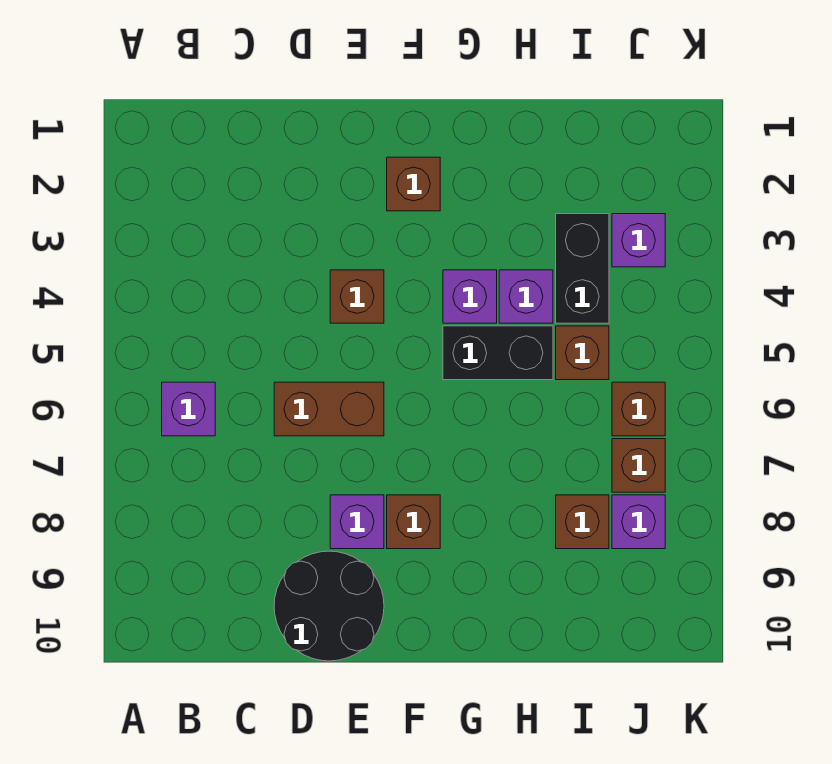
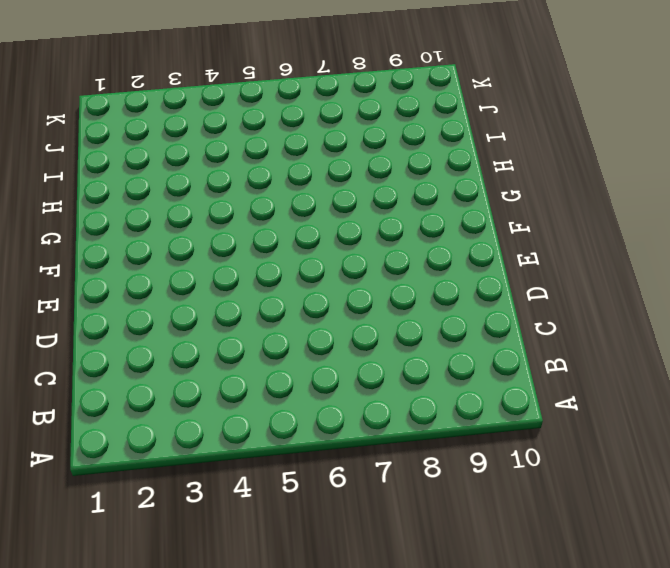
none -> purple brick B6 level 1
none -> brown brick D6:E6 level 1
none -> black round brick D9:E10 level 1

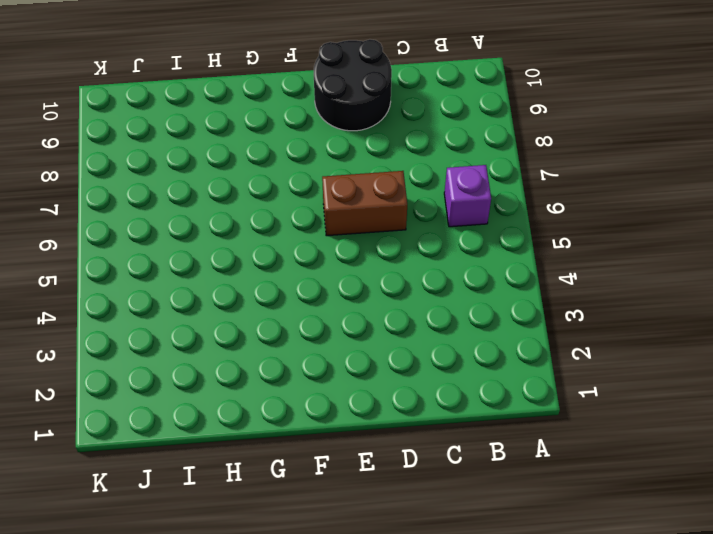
none -> brown brick E4 level 1
none -> purple brick E8 level 1
none -> brown brick F2 level 1

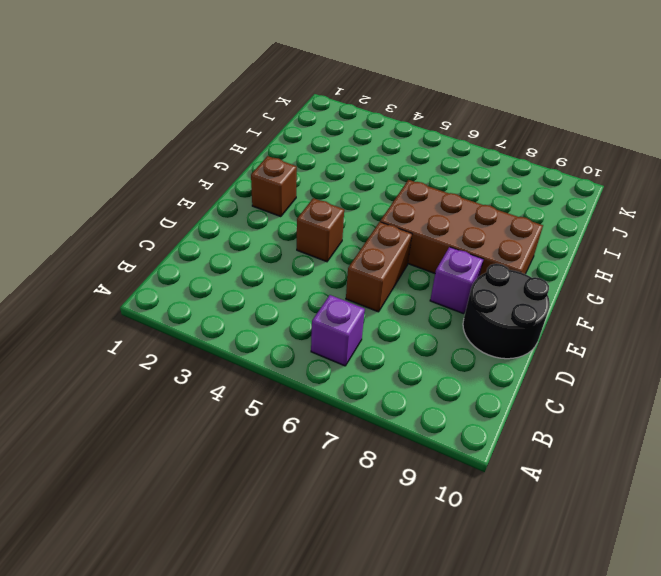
brown brick F6:G9 level 1 -> brown brick F8 level 1
none -> purple brick G4 level 1
none -> black brick G5:H5 level 1
none -> purple brick H4 level 1

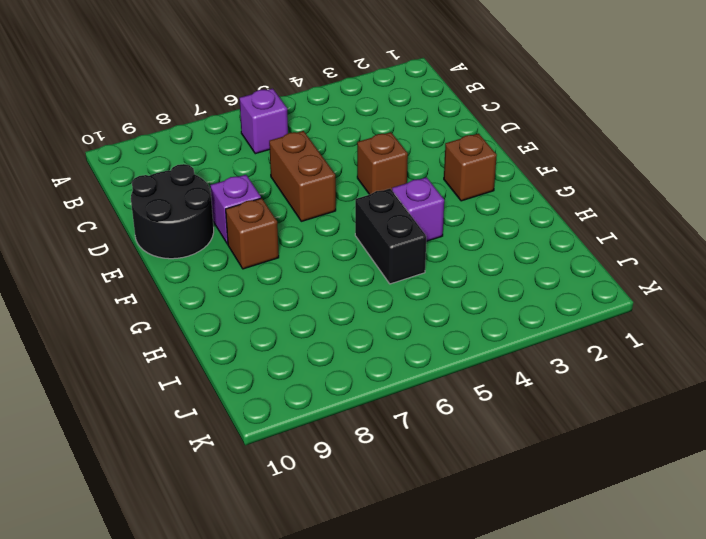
none -> purple brick H4 level 1
none -> black brick I3:I4 level 1
none -> brown brick I5 level 1

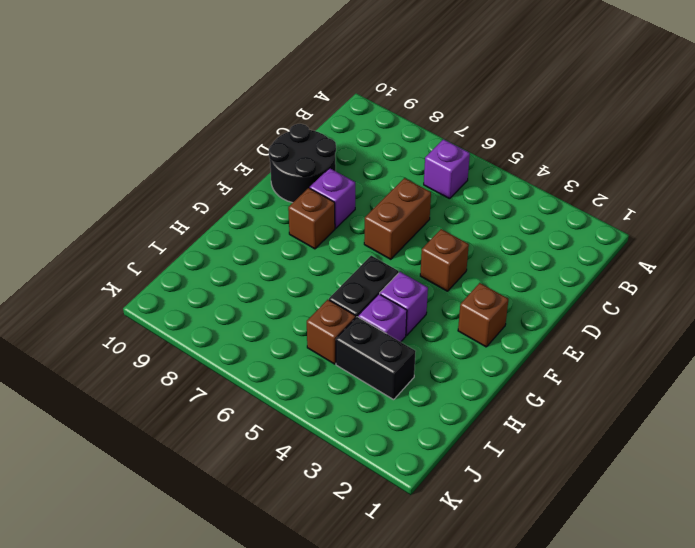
none -> brown brick I8 level 1
none -> purple brick J3 level 1
none -> brown brick J6 level 1

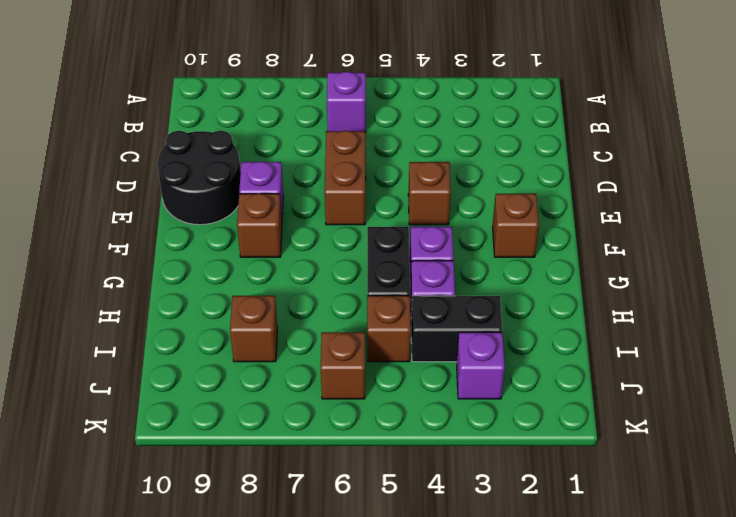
none -> brown brick J7 level 1
none -> purple brick J8 level 1

